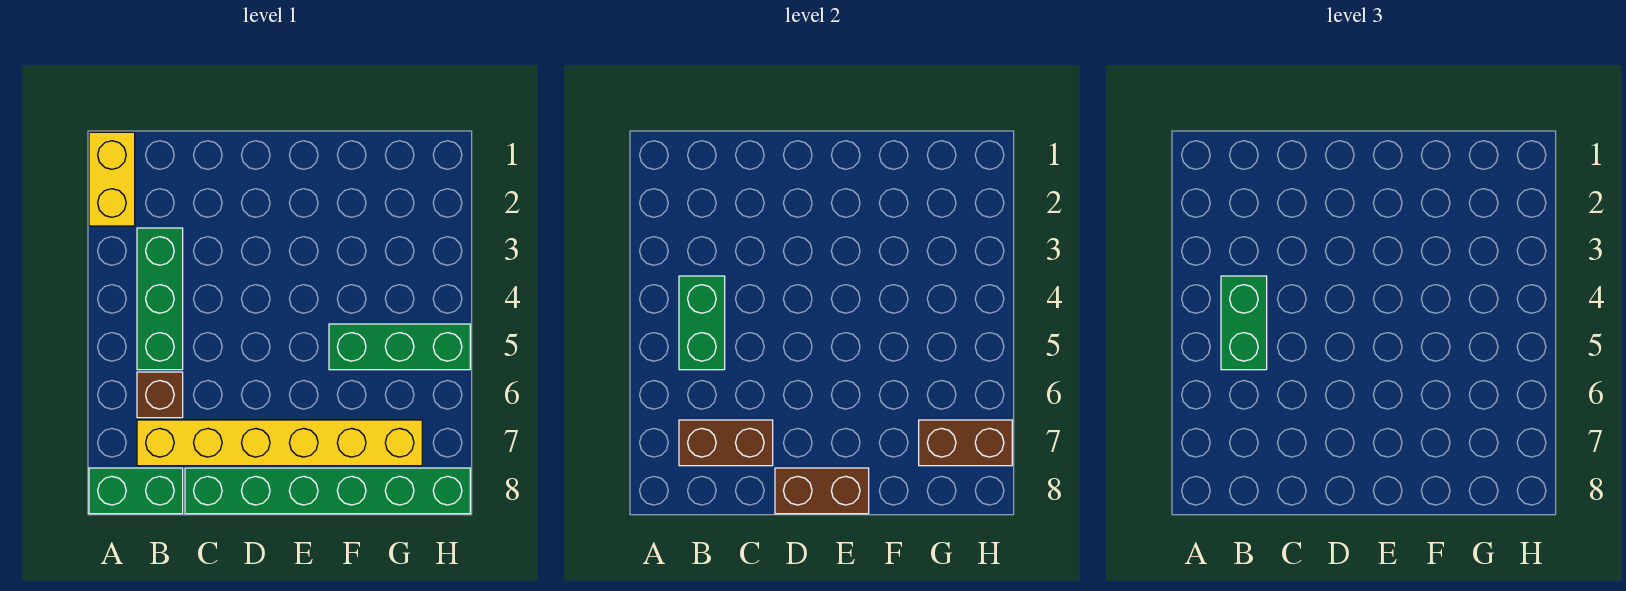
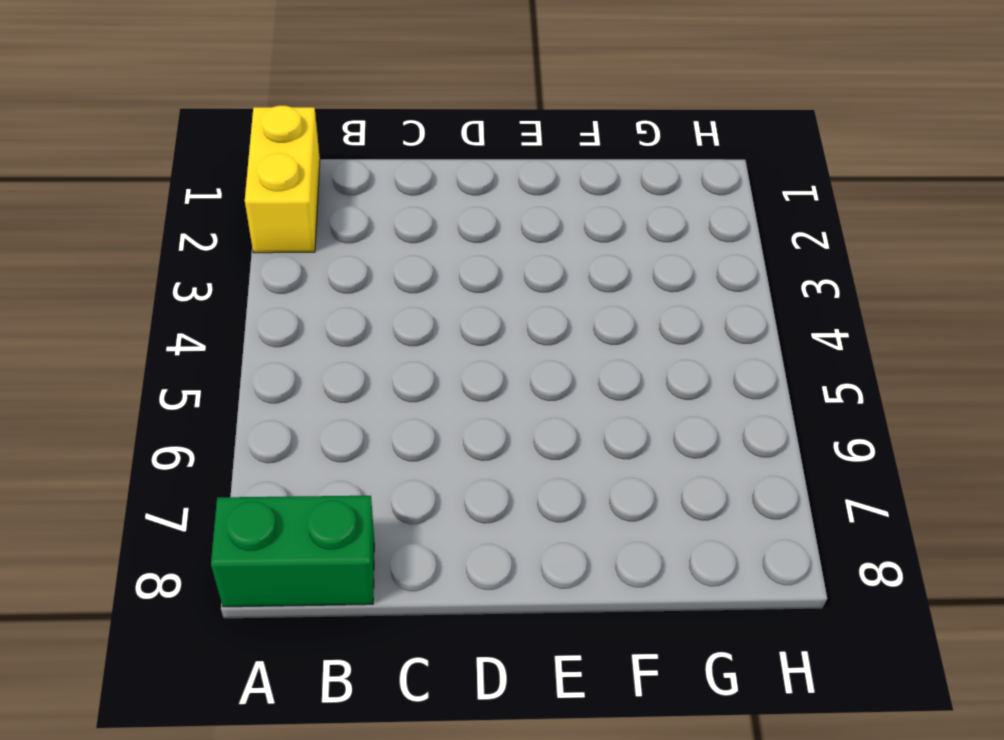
none -> green brick B3:B5 level 1
none -> brown brick B6 level 1
none -> yellow brick B7:G7 level 1

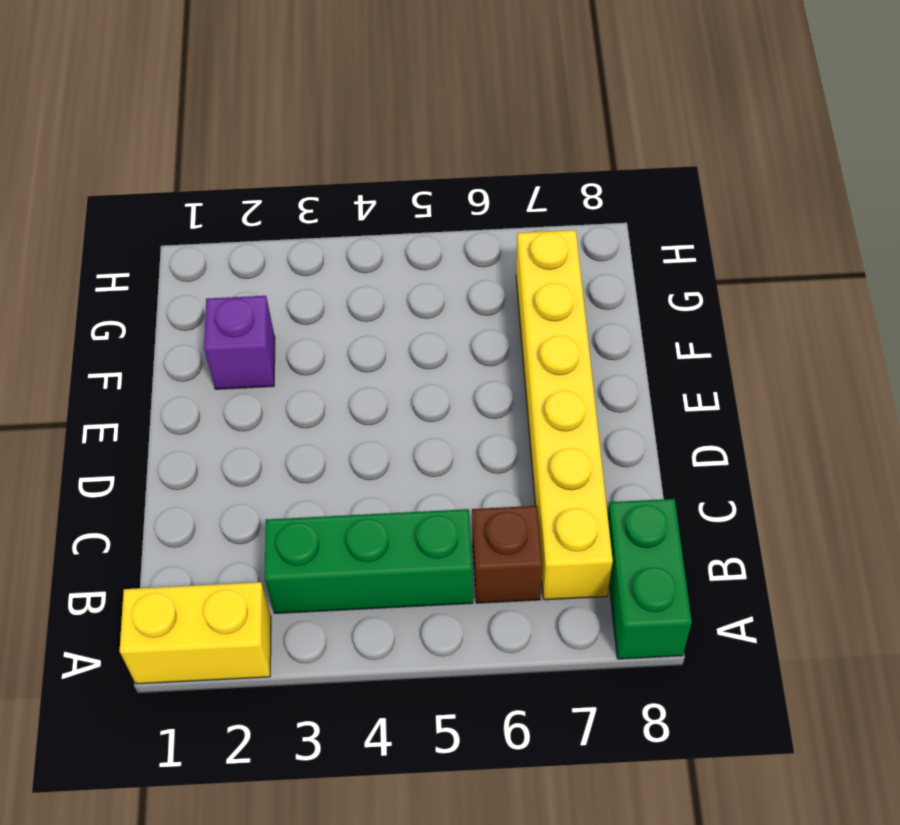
purple brick F2 level 1 -> none
none -> green brick C8:H8 level 1
none -> green brick F5:H5 level 1
none -> green brick B4:B5 level 2

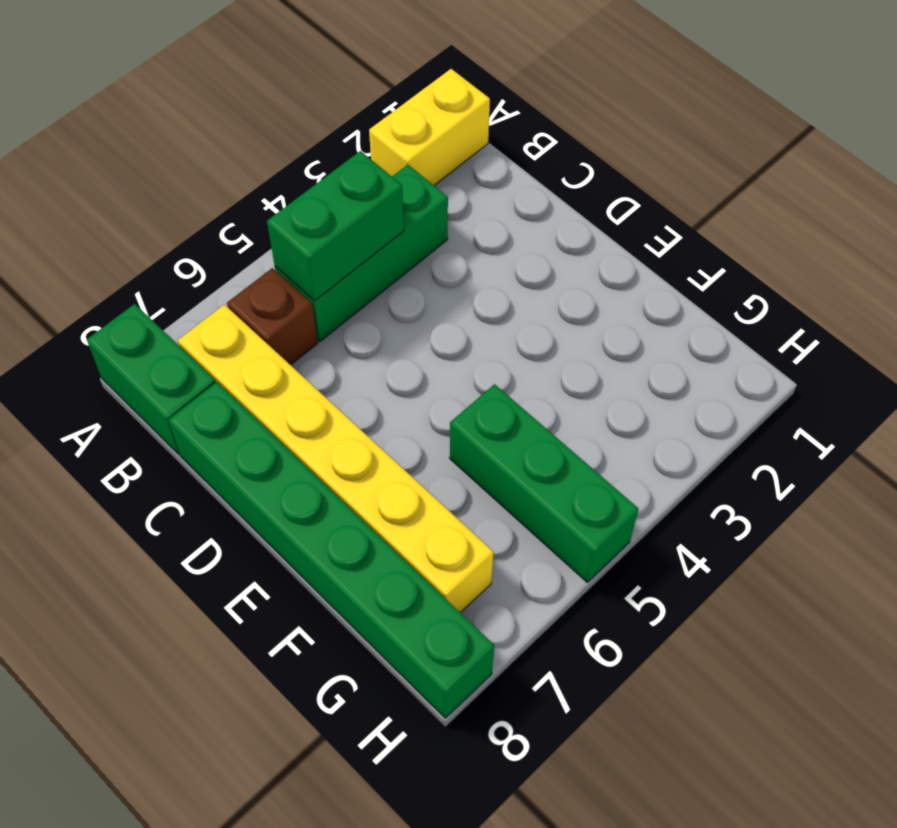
none -> brown brick B7:C7 level 2
none -> brown brick D8:E8 level 2
none -> brown brick G7:H7 level 2

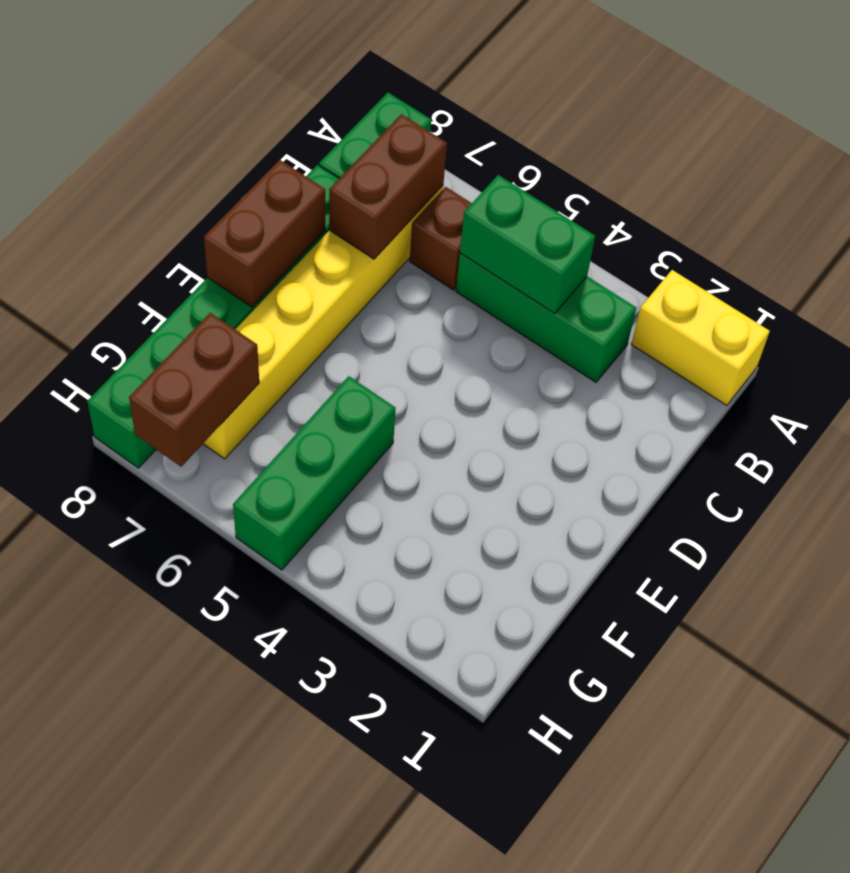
none -> green brick B4:B5 level 3

